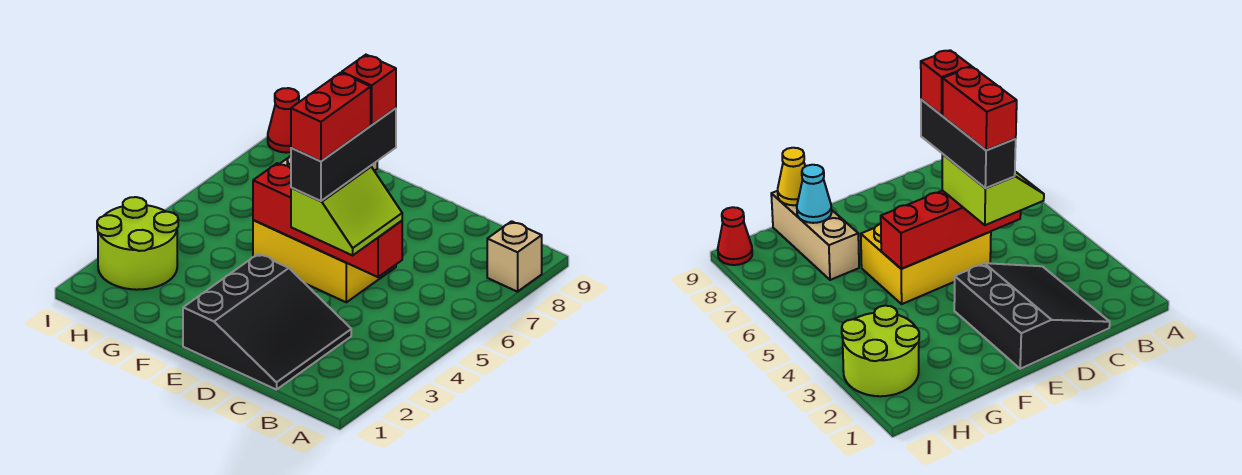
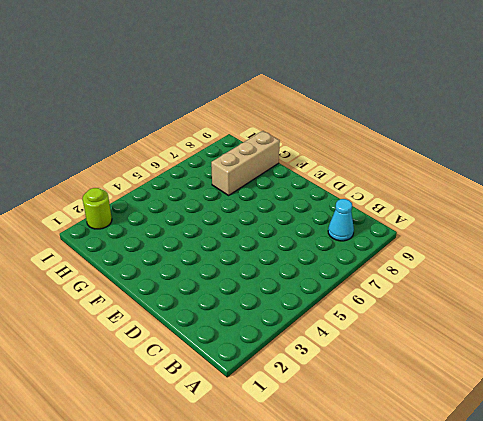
cyan cone B8 level 1 -> cyan cone G8 level 2
lime round brick I2 level 1 -> lime round brick H2:I3 level 1
none -> tan brick A8 level 1
none -> black slope C1:E3 level 1 top E
none -> yellow brick D5:F6 level 1

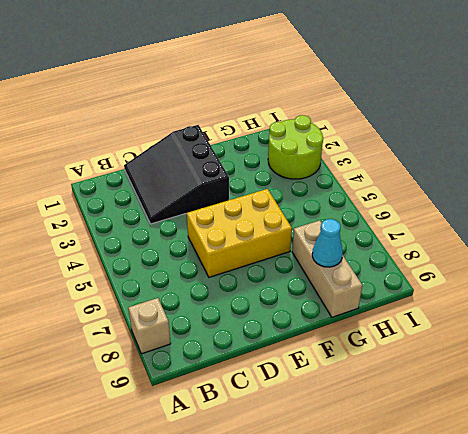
none -> red cone I9 level 1
none -> red brick C5:F5 level 2
none -> yellow cone G9 level 2

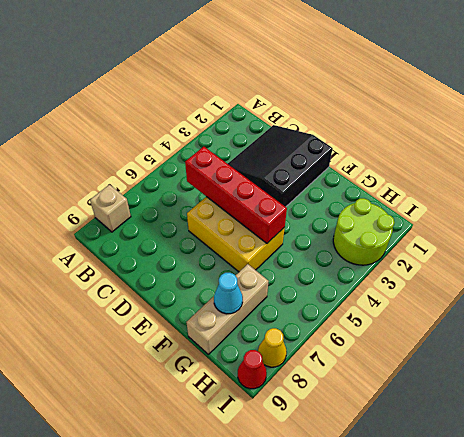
yellow cone I8 level 1 -> yellow cone G9 level 2
none -> lime slope C4:D5 level 3 top D
none -> black brick D4:D6 level 4
none -> red brick D4:D5 level 5

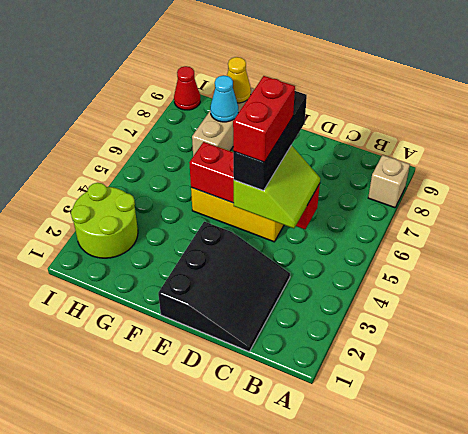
none -> red brick D6 level 5

